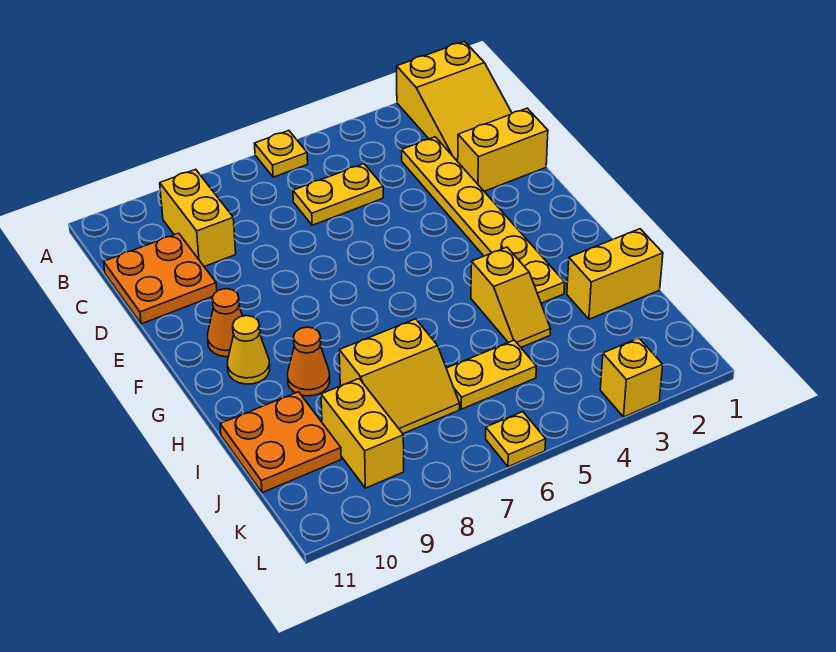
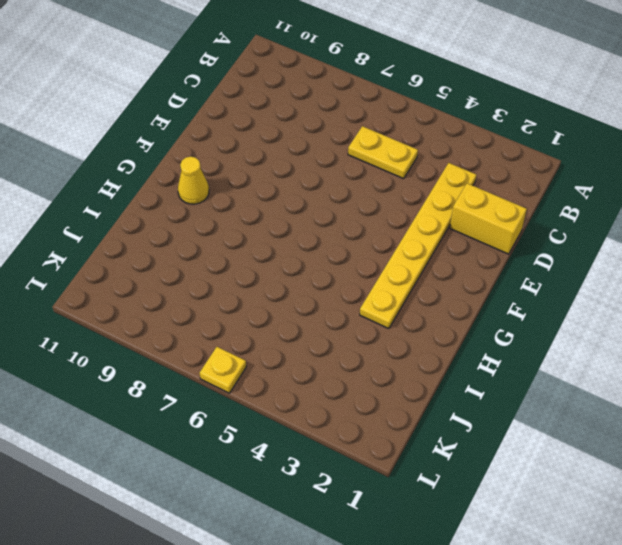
none -> yellow slope A1:C2 level 1 top A
none -> yellow plate A6 level 1
none -> yellow brick B9:C9 level 1

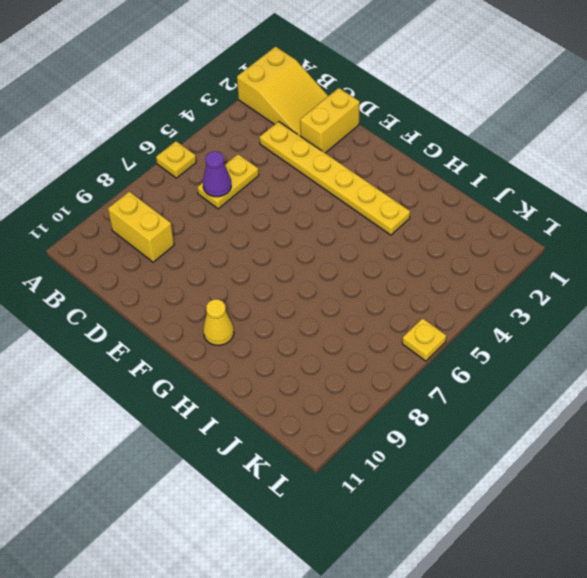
purple cone C6 level 2 -> none
none -> orange plate C10:D11 level 1
none -> orange cone F10 level 1
none -> yellow slope H4:I4 level 1 top H

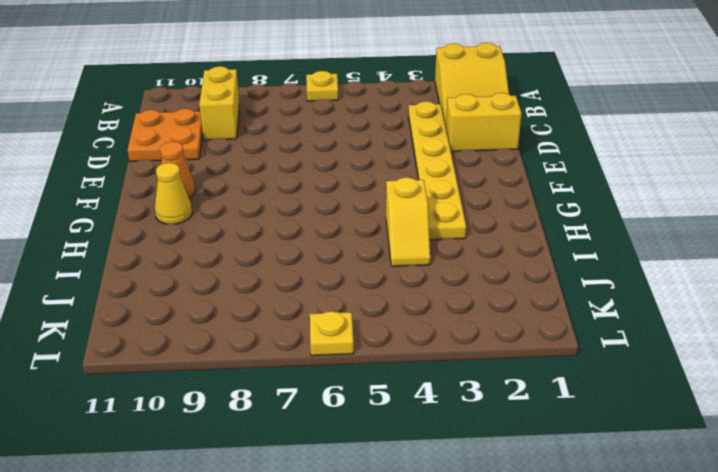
none -> yellow plate C5:C6 level 1
none -> orange cone H9 level 1
none -> yellow brick I1:I2 level 1

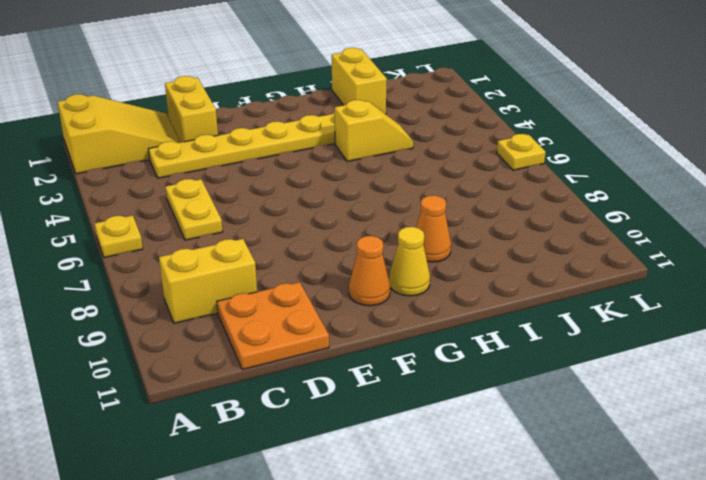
none -> yellow slope I7:J8 level 1 top I
none -> orange plate I10:J11 level 1
none -> yellow plate J5:J6 level 1

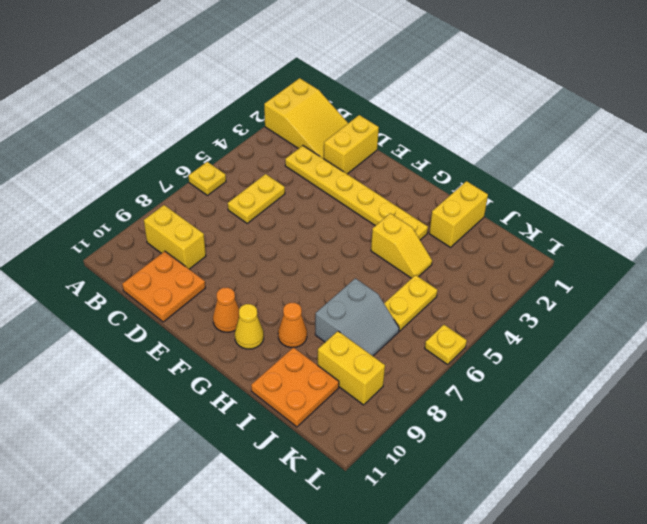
grey slope I7:J8 level 1 top I -> yellow slope I7:J8 level 1 top I
none -> yellow brick L3 level 1

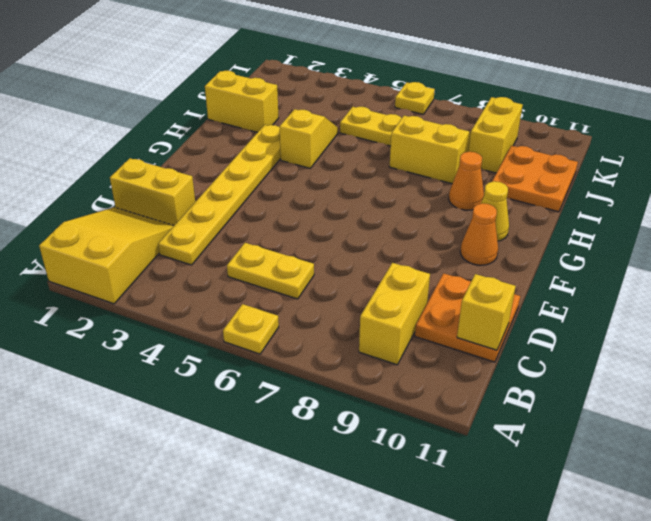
yellow brick C11 level 2 -> yellow brick L3 level 1

